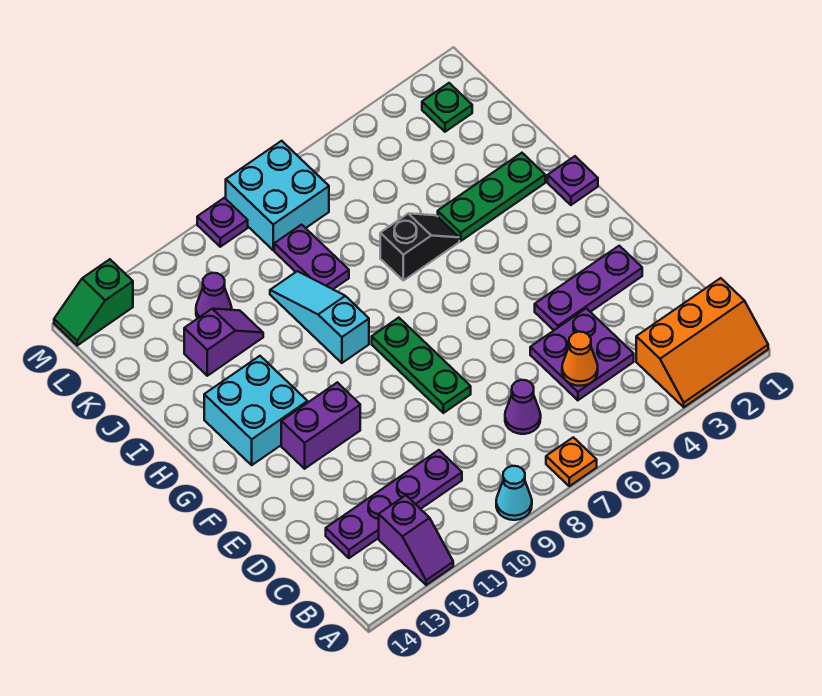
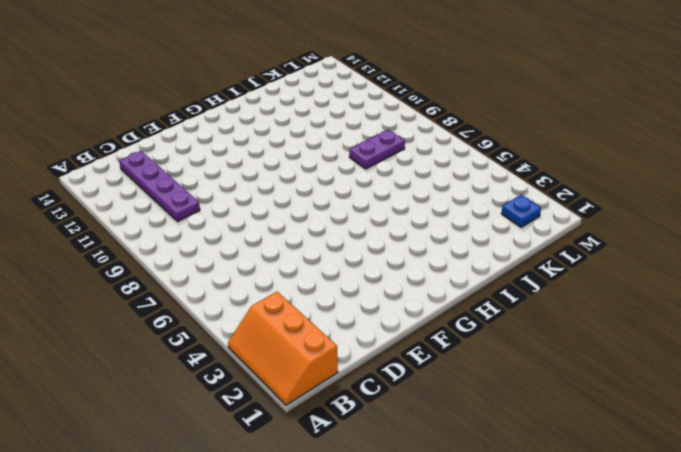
blue plate L2 level 1 -> green plate L2 level 1
none -> orange plate A7 level 1
none -> cyan cone A9 level 1
none -> purple slope A12:B12 level 1 top B

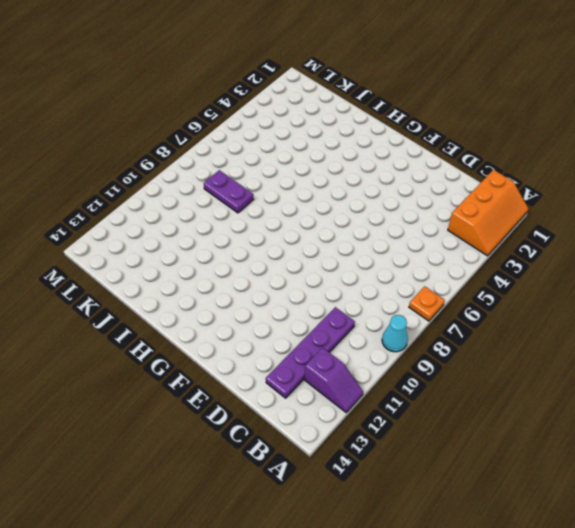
none -> purple plate C4:D5 level 1
none -> purple cone C7 level 1
none -> purple plate E2:E4 level 1

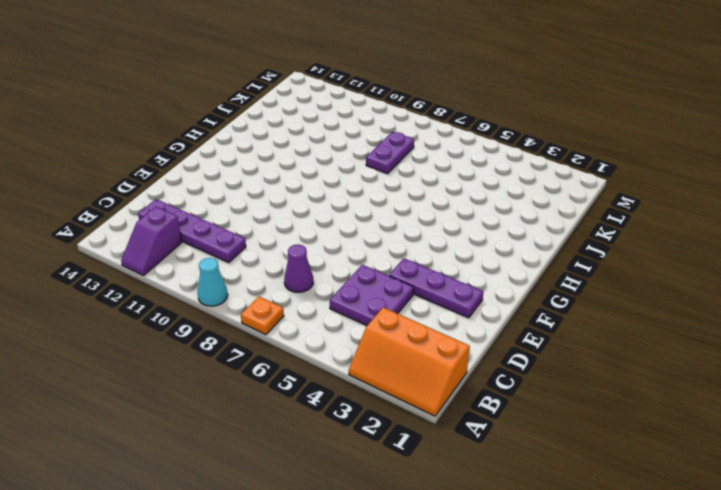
none -> green plate E8:G8 level 1
none -> purple brick F11:F12 level 1
none -> cyan brick G12:H13 level 1

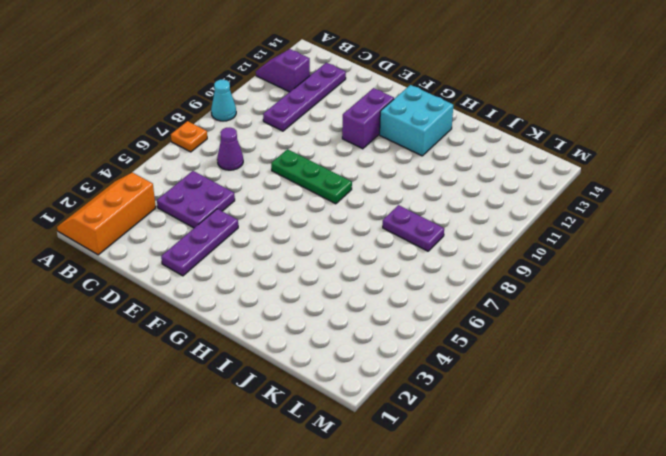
none -> purple plate H1 level 1
none -> cyan slope H9:J9 level 1 top H
none -> green plate I2:I4 level 1

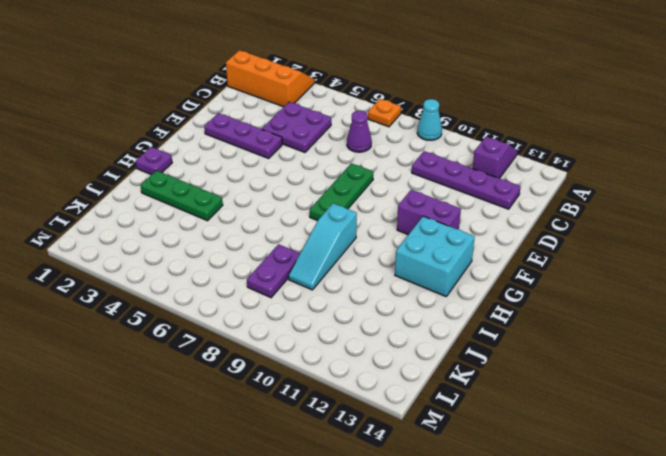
none -> black slope I5:I6 level 1 top 6
none -> purple slope J11:J12 level 1 top 12
none -> purple cone K11 level 1

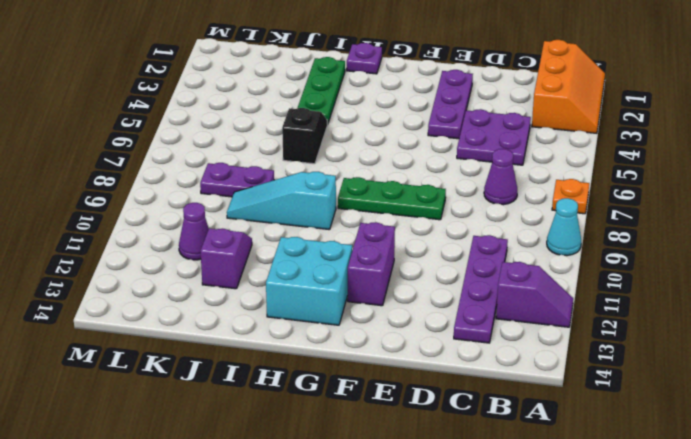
none -> green plate L2 level 1
none -> cyan brick L7:M8 level 1
none -> purple plate M9 level 1

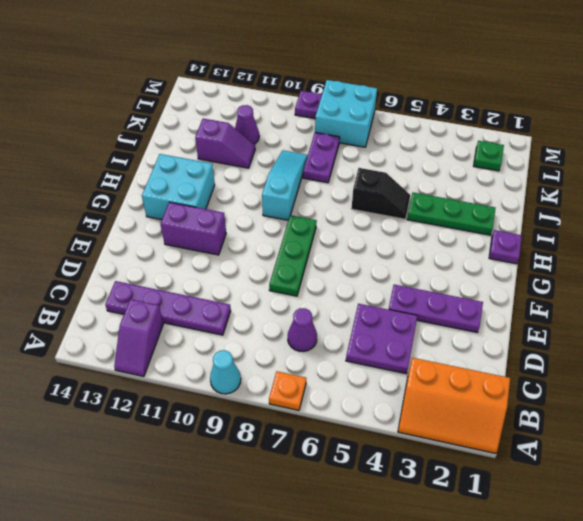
none -> green slope M13:M14 level 1 top 13
none -> orange cone C5 level 2

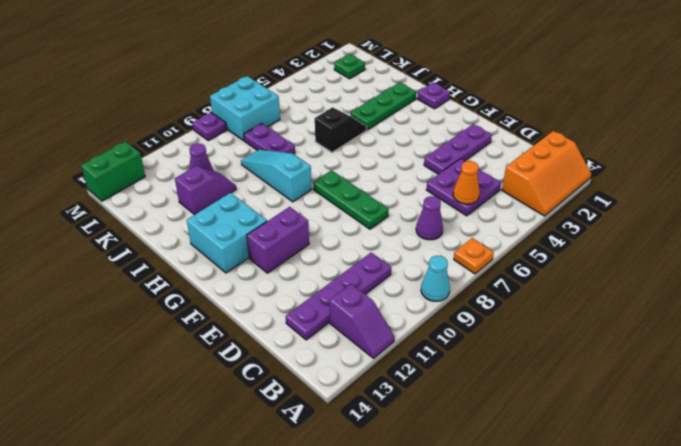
green brick M13:M14 level 1 -> green slope M13:M14 level 1 top 13

